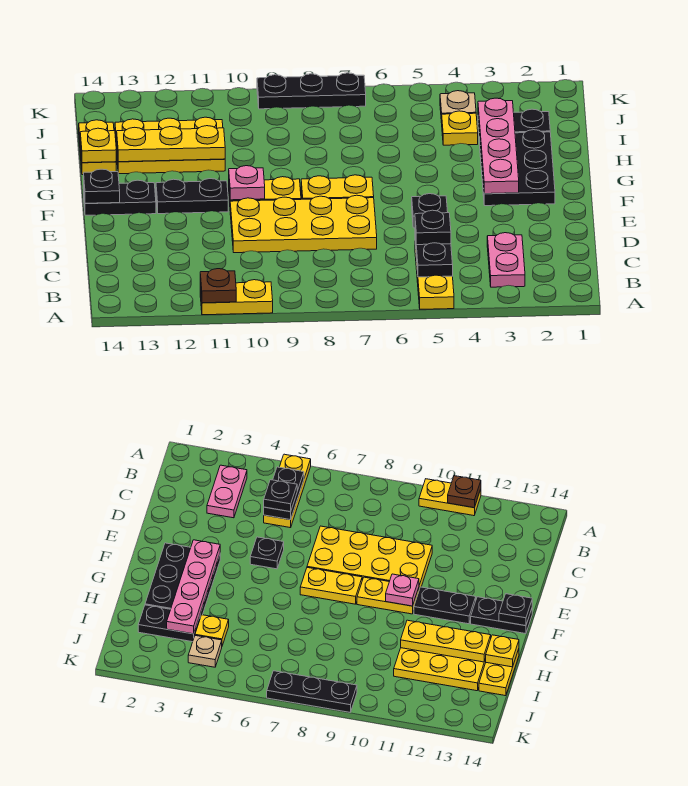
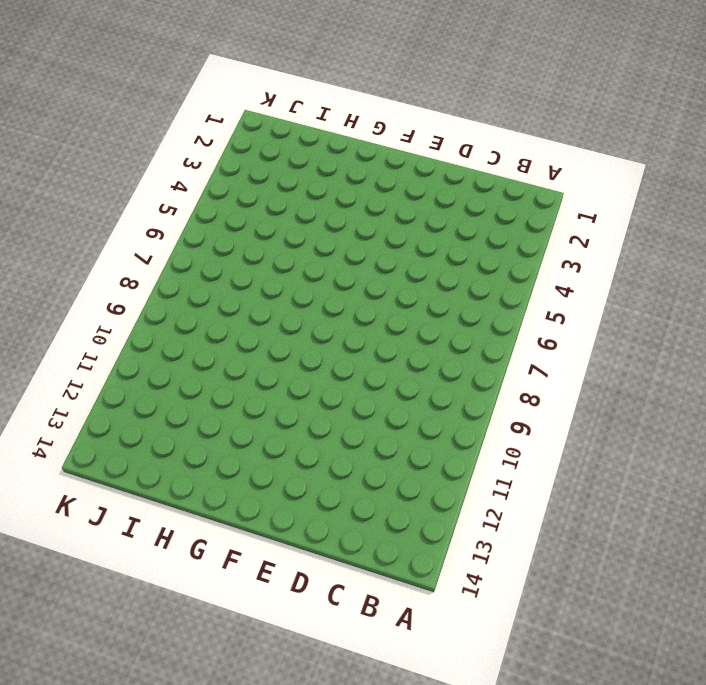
none -> yellow plate A5:C5 level 1
none -> yellow plate A10:A11 level 1
none -> pink plate B3:C3 level 1

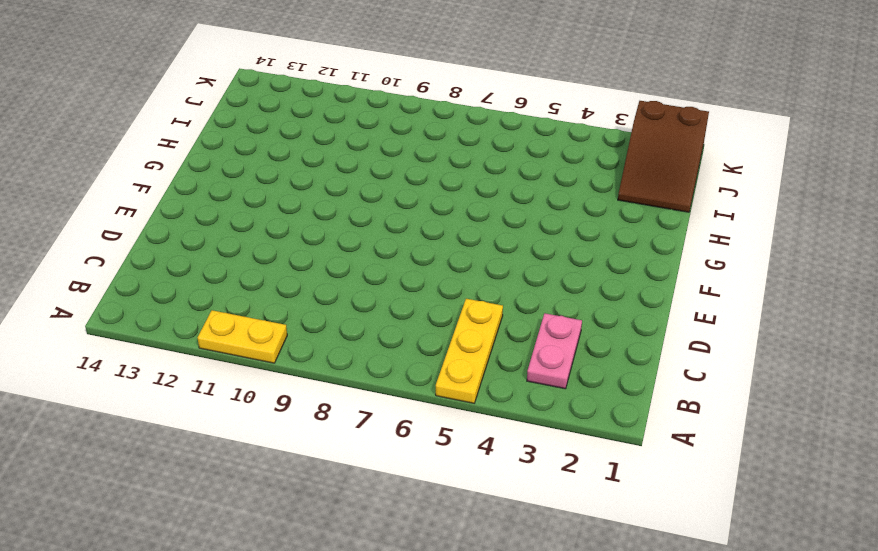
brown slope I1:K2 level 1 top K -> black plate I2:I3 level 1
none -> yellow plate D7:E10 level 1
none -> black plate E5 level 1
none -> black plate F2:H3 level 1

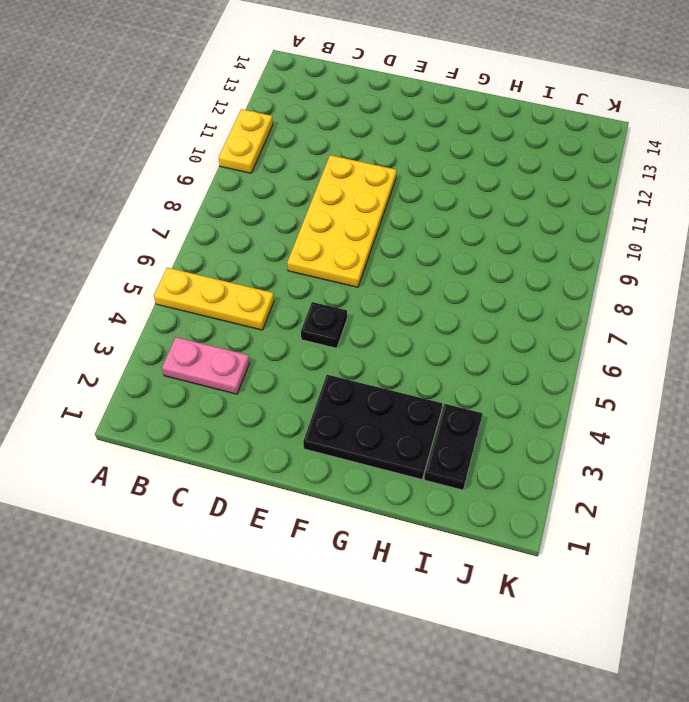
none -> yellow plate F7:F8 level 1
none -> yellow plate F9:F10 level 1
none -> black plate F11:F12 level 1

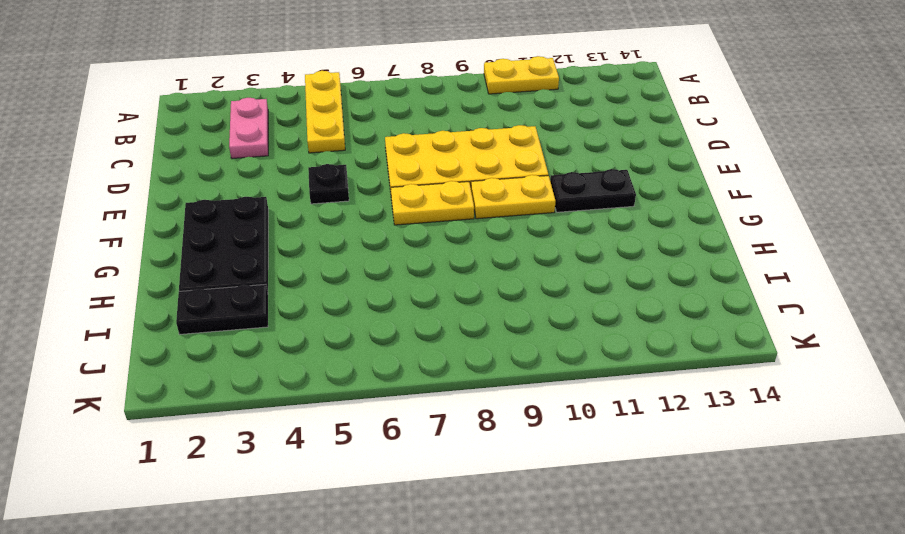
none -> black plate F13:F14 level 1
none -> yellow plate H11:I13 level 1
none -> yellow plate H14:I14 level 1

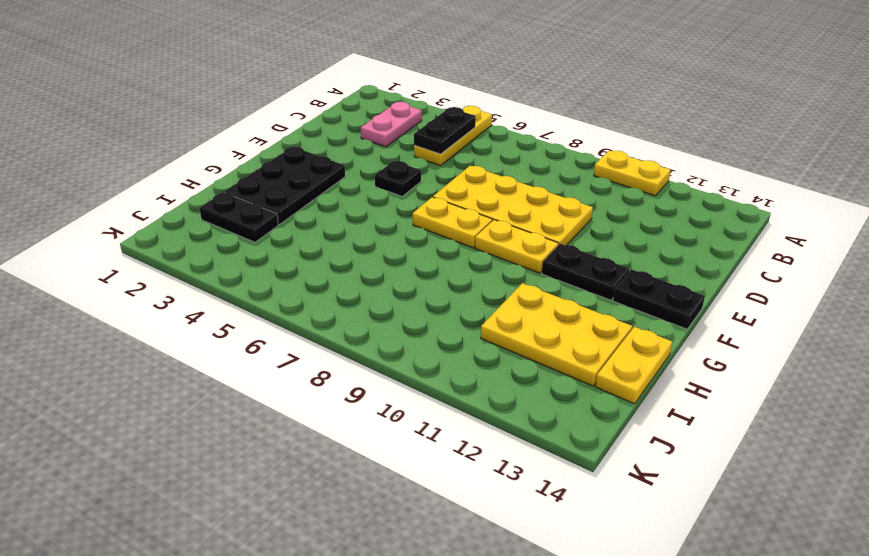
none -> yellow plate I4 level 1
none -> tan plate J4 level 1
none -> black plate K7:K9 level 1

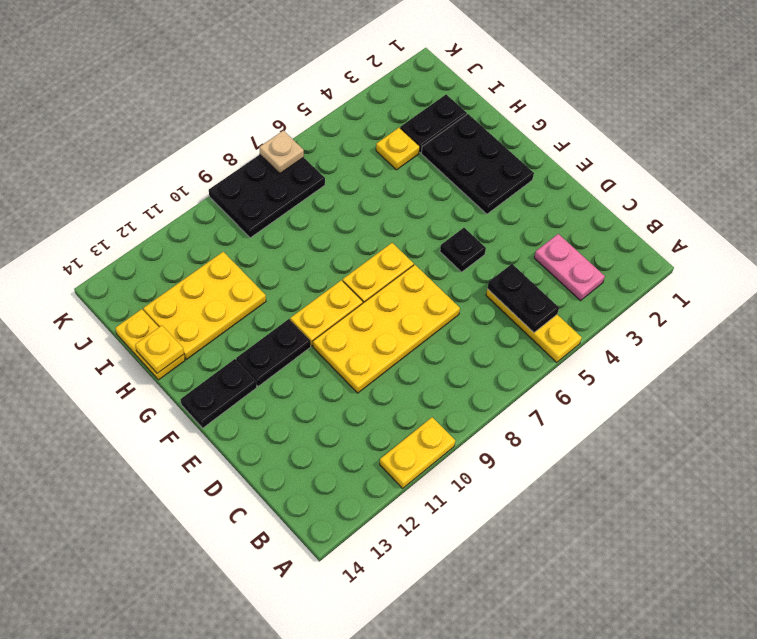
black plate J7:K9 level 1 -> black plate K7:K9 level 1
tan plate K7 level 2 -> tan plate J4 level 1
none -> brown plate A11 level 2
none -> pink plate F3:I3 level 2
none -> pink plate F10 level 2

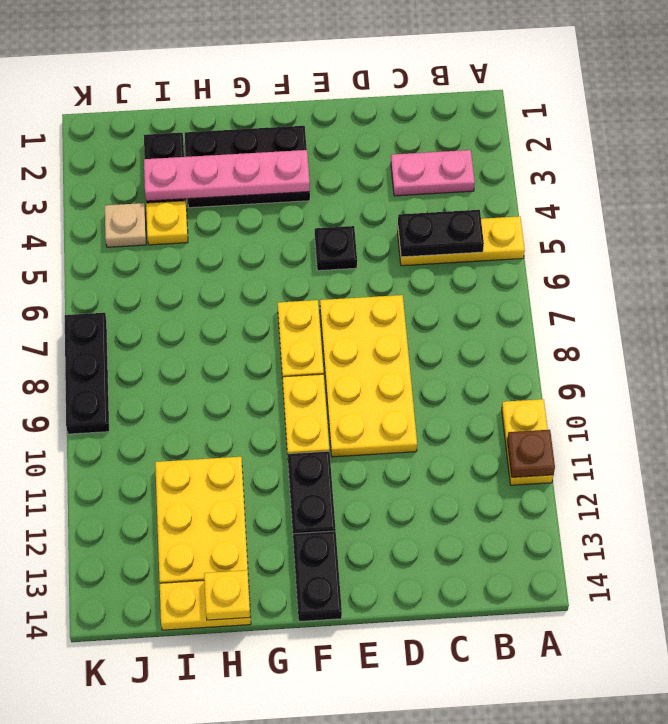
none -> pink plate F10 level 2
none -> black plate F14 level 2
none -> yellow plate H11:H13 level 2

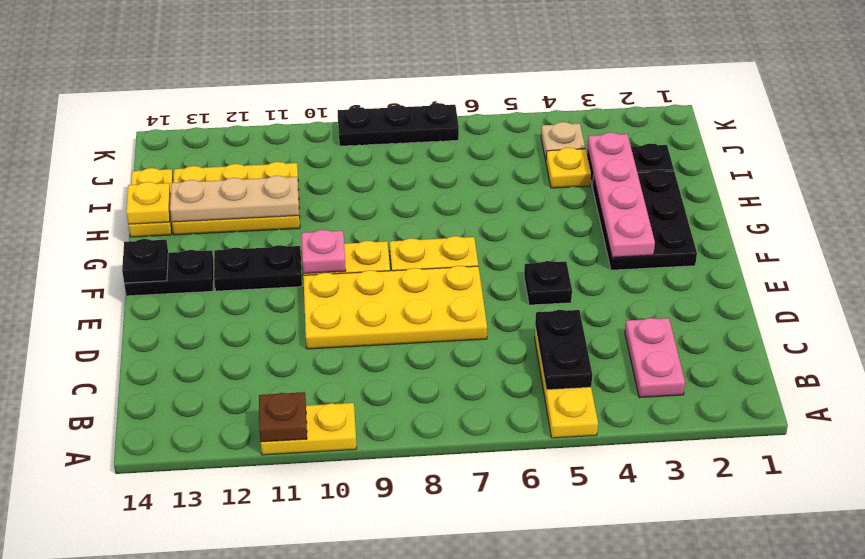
tan plate H11:H13 level 2 -> yellow plate H11:H13 level 2
none -> black plate C5 level 3

